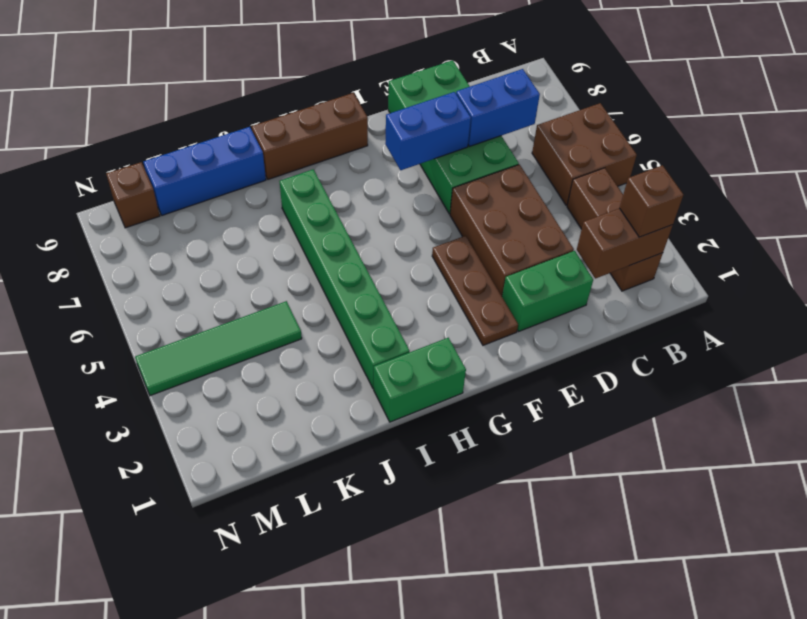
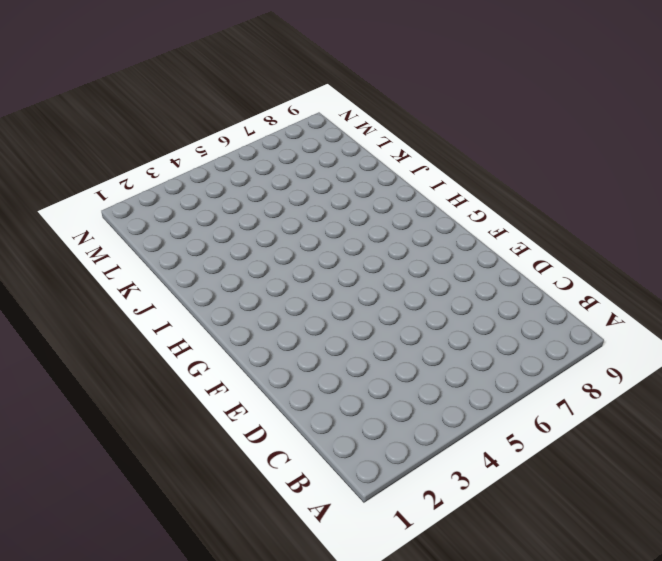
none -> brown brick A5:B6 level 1
none -> brown brick B2:B4 level 1
none -> green brick D2:E2 level 1

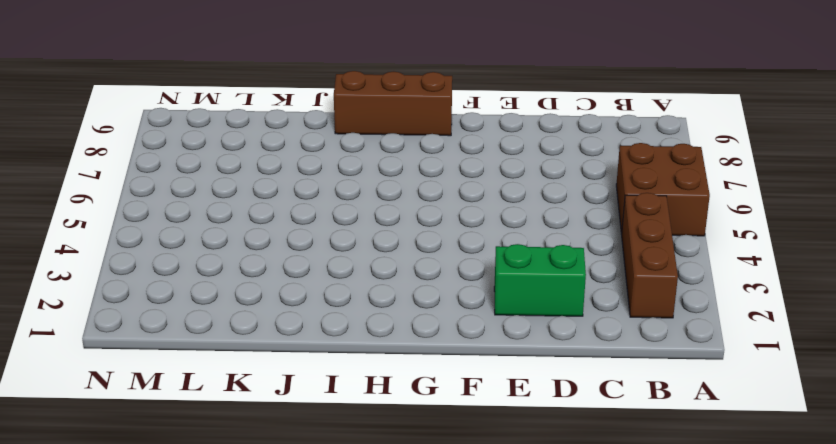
none -> brown brick D3:E5 level 1
none -> green brick D6:E9 level 1
none -> brown plate F2:F4 level 1

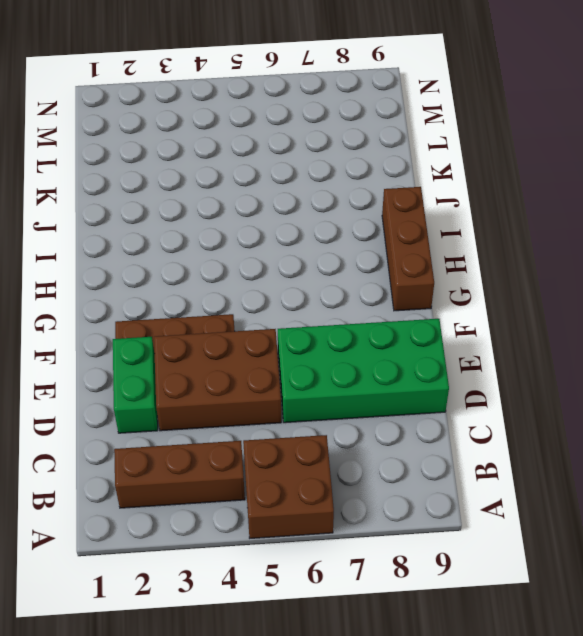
none -> green brick H1:I1 level 1
none -> green brick I2:I7 level 1
none -> blue brick J9:L9 level 1

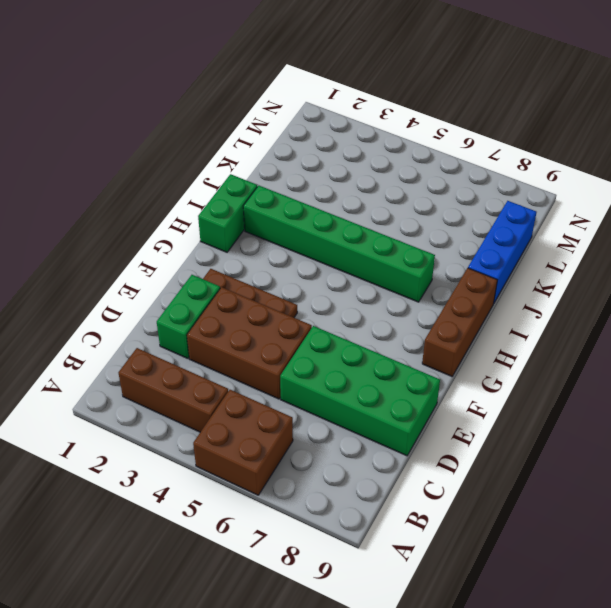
none -> green tile K4:N4 level 1
none -> brown brick M9 level 1
none -> brown brick B2:C2 level 2

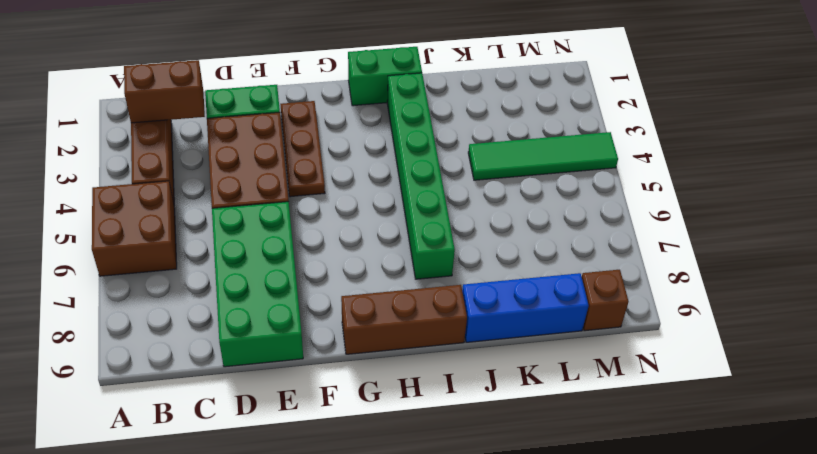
none -> blue brick C7:D7 level 2
none -> blue brick E7:F7 level 2
none -> brown brick B2 level 3

